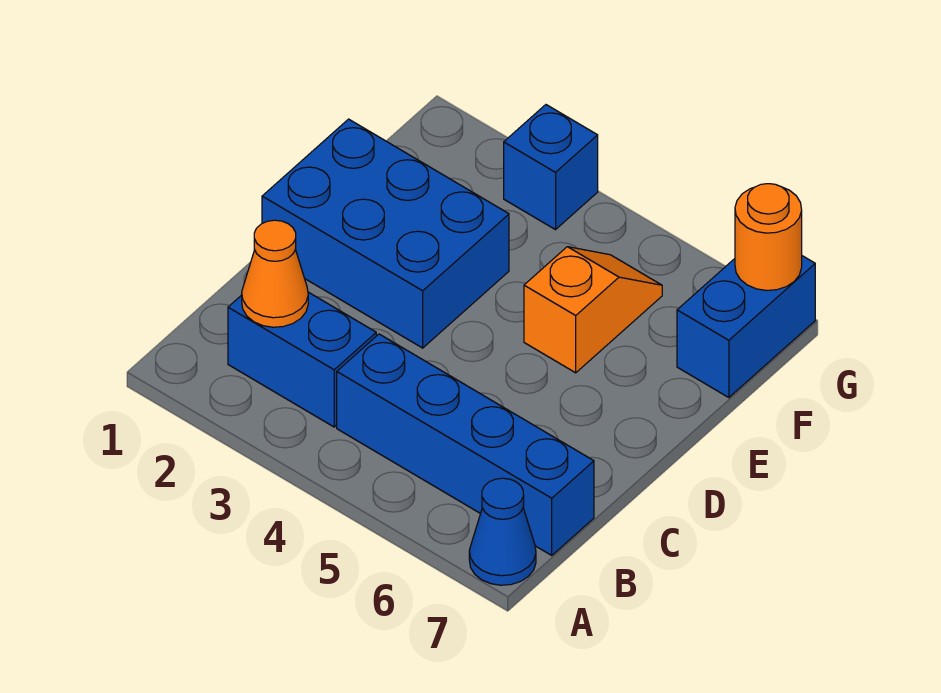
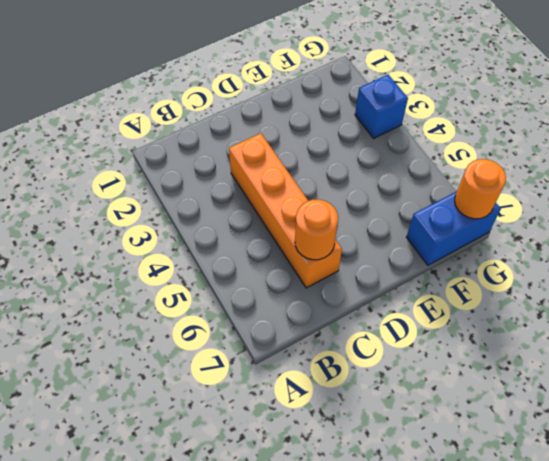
orange brick C3:C6 level 1 -> none
orange round brick C6 level 2 -> none
none -> blue cone A7 level 1
none -> blue brick B2:B3 level 1

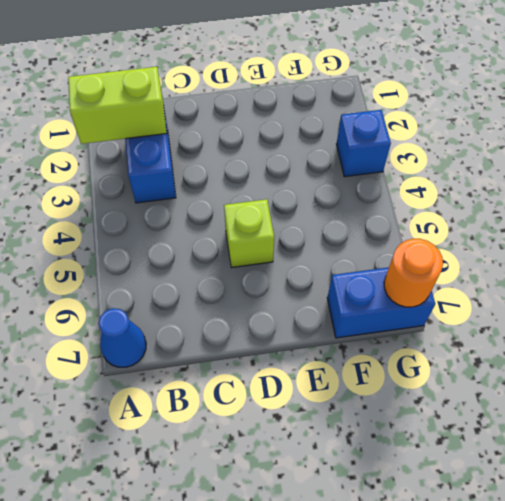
lime brick A2:B2 level 2 -> orange cone B2 level 2
lime brick D5 level 1 -> none
none -> blue brick B4:B7 level 1
none -> blue brick D1:E3 level 1

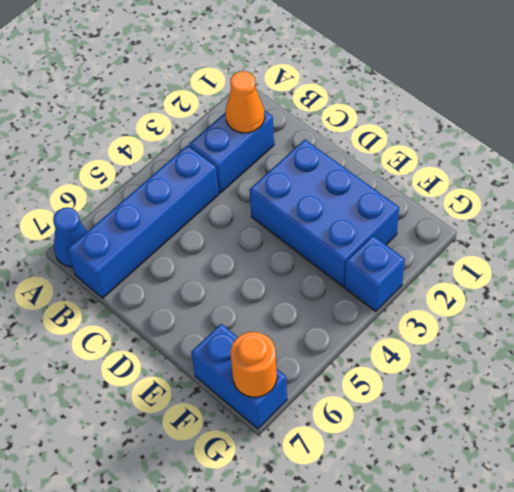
blue brick D2:F3 level 1 -> blue brick D1:E3 level 1
none -> orange slope E5:F5 level 1 top E

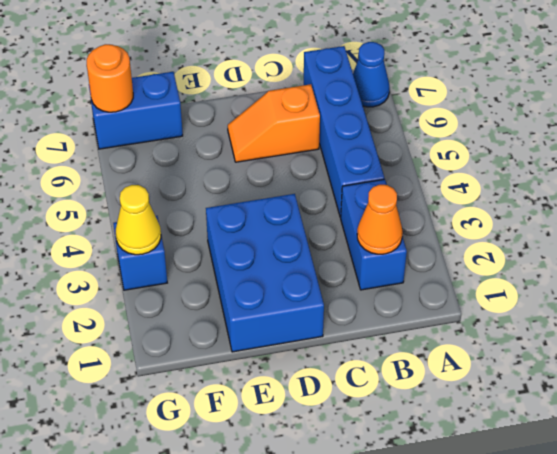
orange slope C6:D6 level 1 top C -> orange slope E5:F5 level 1 top E
yellow cone G3 level 2 -> none

